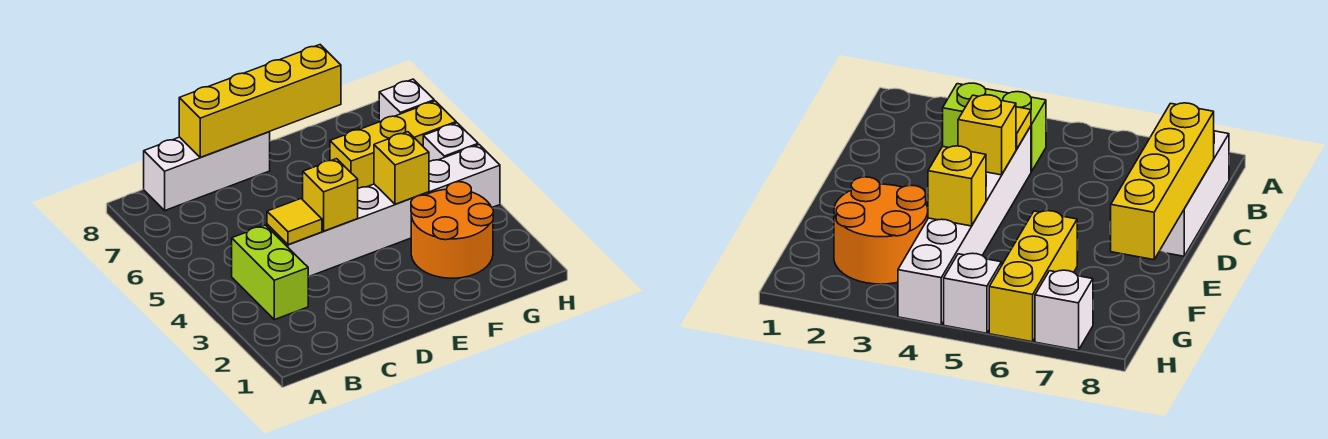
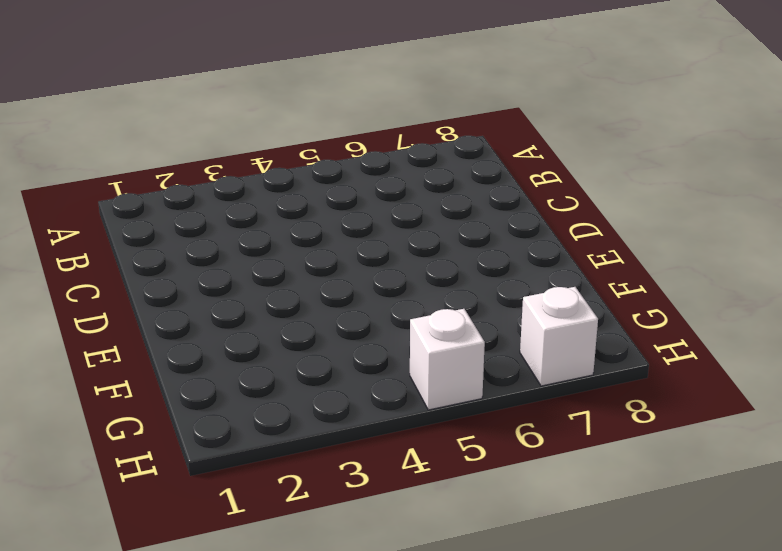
none -> lime brick B3:B4 level 1
none -> white brick B8:D8 level 1

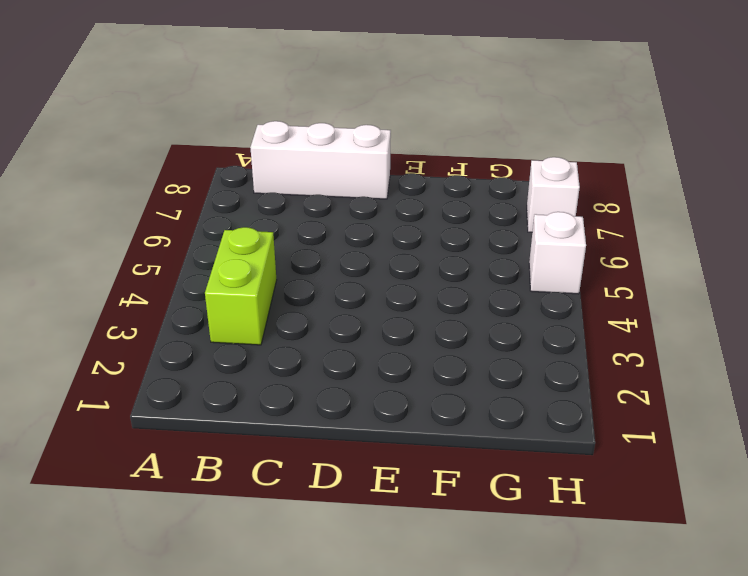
none -> white brick C4:H4 level 1
none -> orange round brick F2:G3 level 1

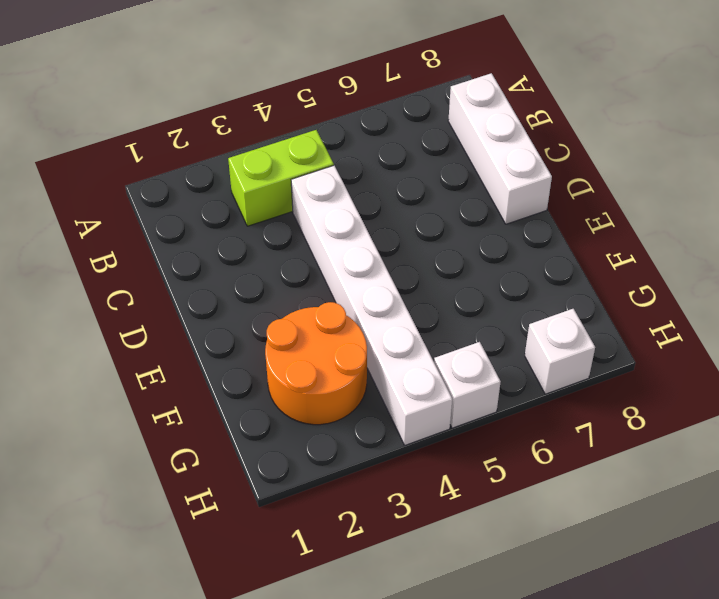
none -> yellow brick F6:H6 level 1
none -> yellow tile C4 level 2

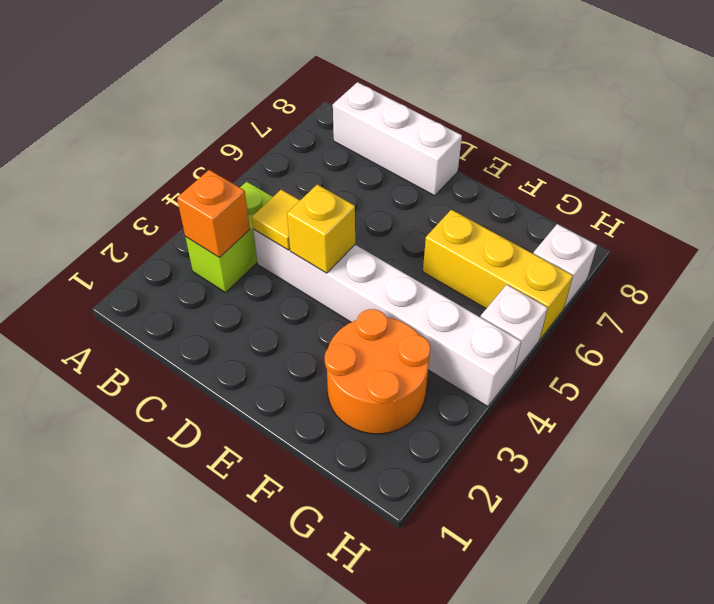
orange brick B3 level 2 -> none
none -> yellow brick C8:F8 level 2
none -> yellow brick F4 level 2

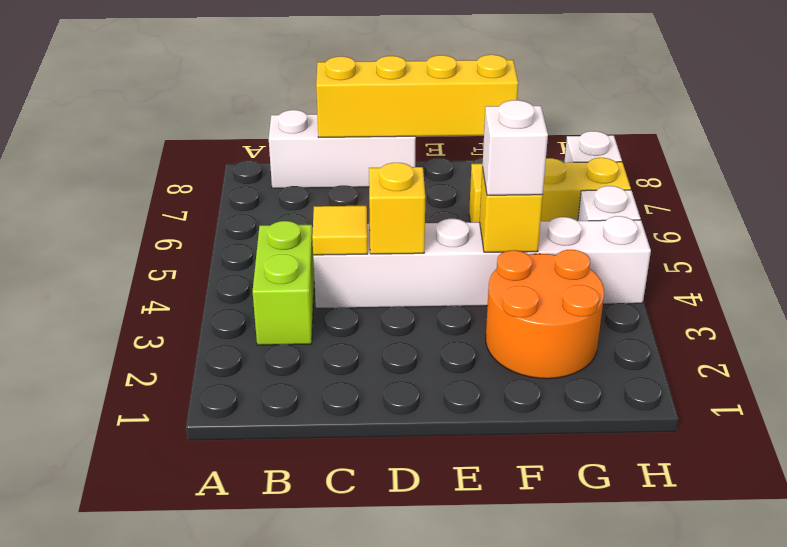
white brick F4 level 3 -> none

